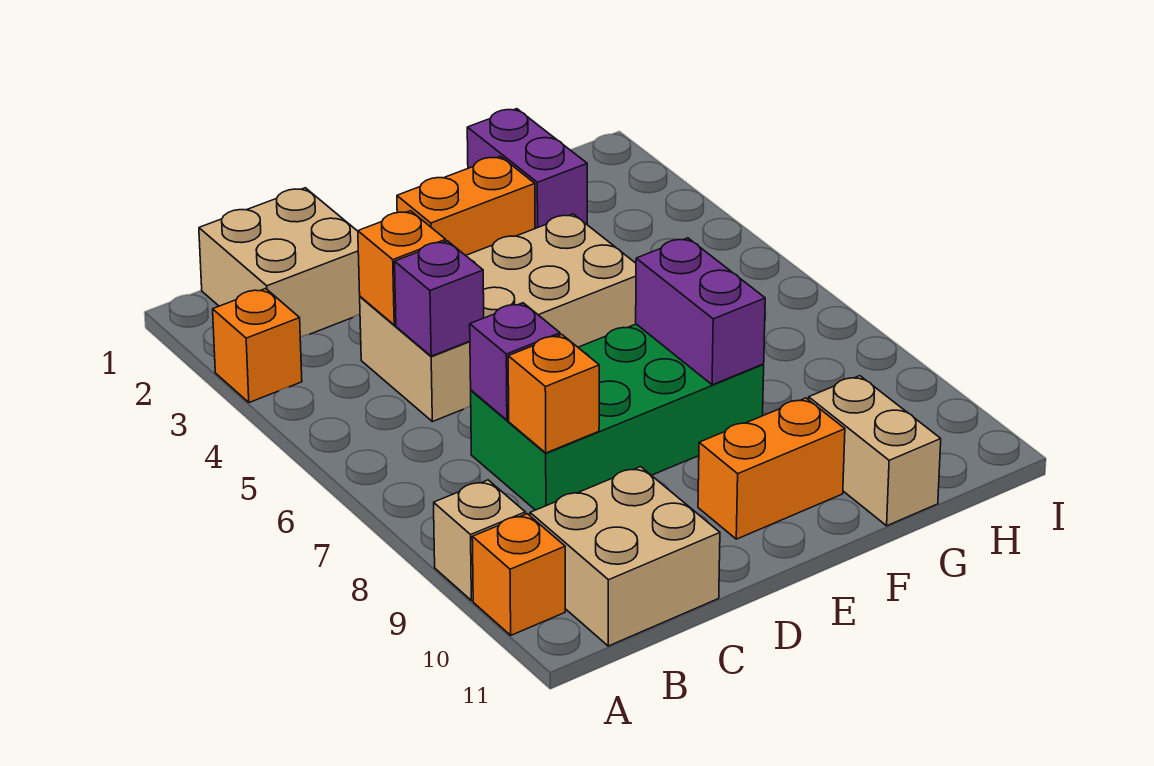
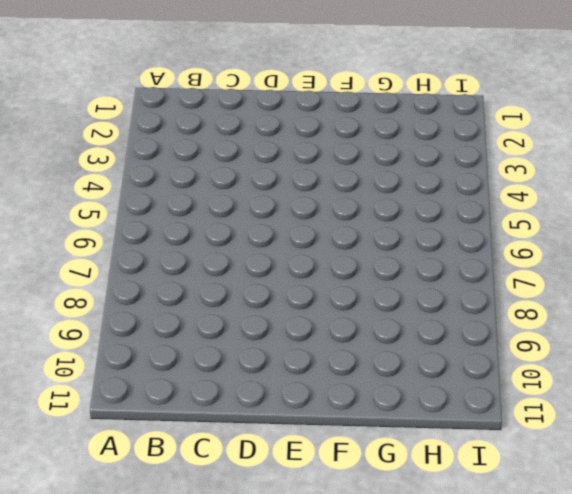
none -> orange brick A3 level 1
none -> tan brick A9 level 1
none -> orange brick A10 level 1

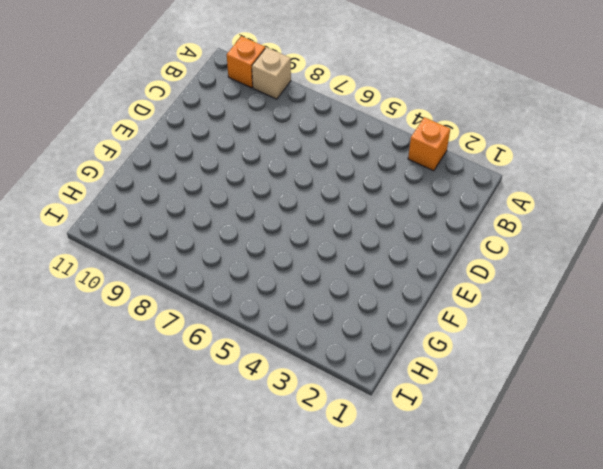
none -> tan brick B1:C2 level 1
none -> tan brick B10:C11 level 1
none -> tan brick C4:F5 level 1

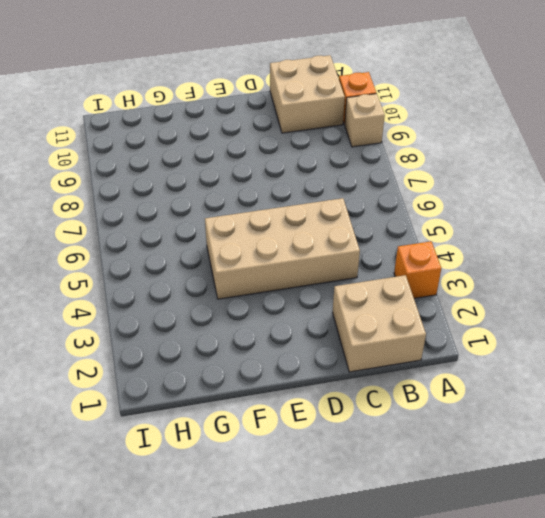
none -> green brick C7:F8 level 1
none -> orange brick E2:F2 level 1
none -> orange brick E10:F10 level 1

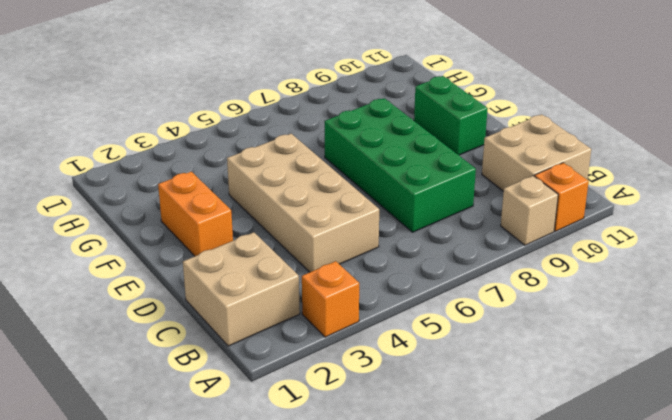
green brick E10:F10 level 1 -> orange brick E10:F10 level 1
none -> purple brick G1:G2 level 1
none -> tan brick G10:G11 level 1
none -> orange brick C4 level 2

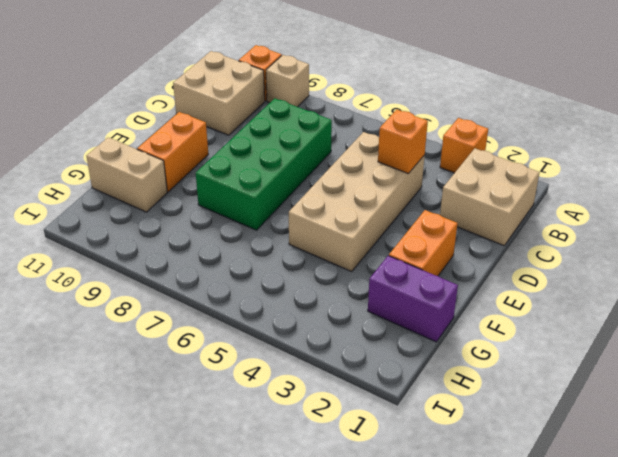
none -> purple brick C5 level 2
none -> purple brick C7 level 2
none -> orange brick C8 level 2

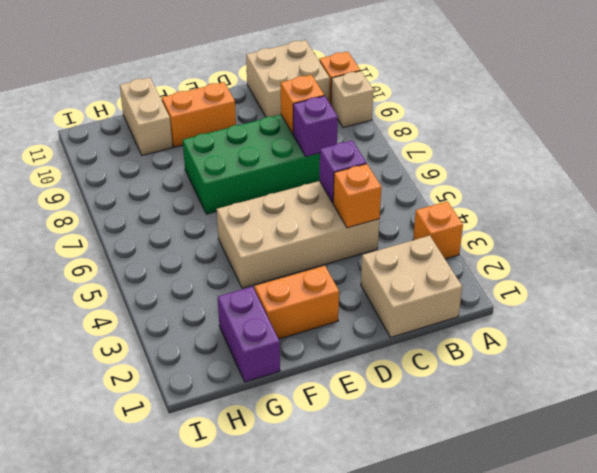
none -> purple brick F7:F8 level 2

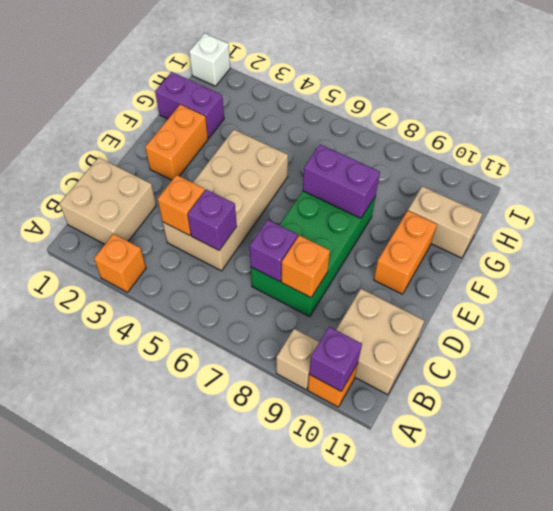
purple brick A10 level 2 -> none
white brick I1 level 1 -> none

